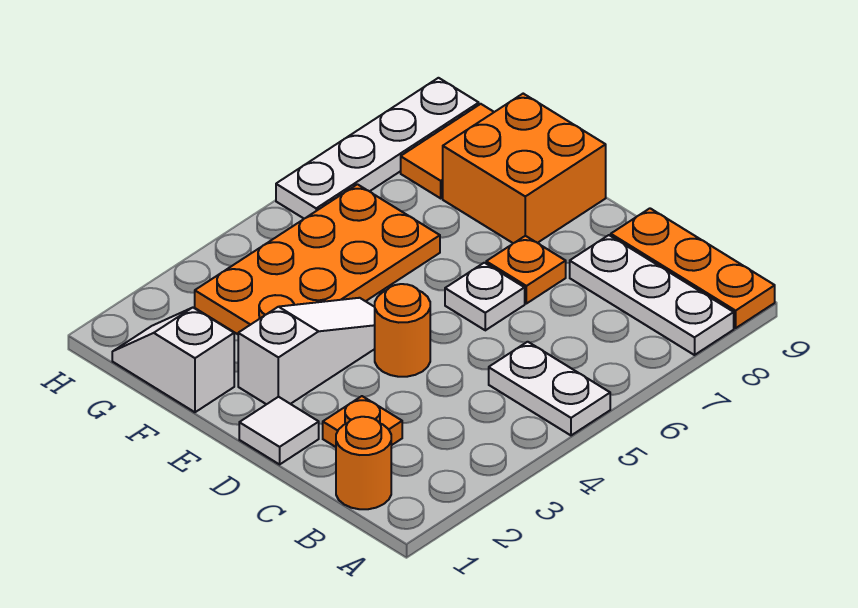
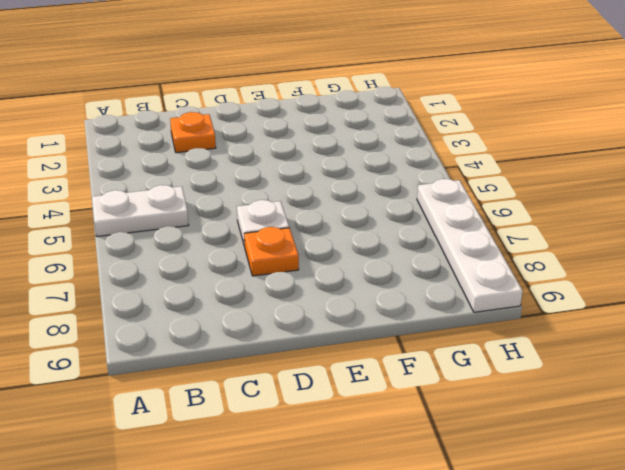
none -> white plate A8:C8 level 1
none -> orange plate A9:C9 level 1
none -> orange round brick B1 level 1

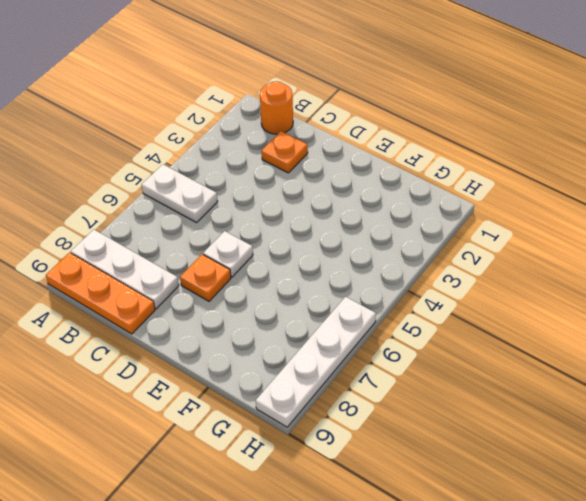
none -> white tile D1 level 1
none -> orange round brick D4 level 1
none -> white slope E2:E4 level 1 top 2

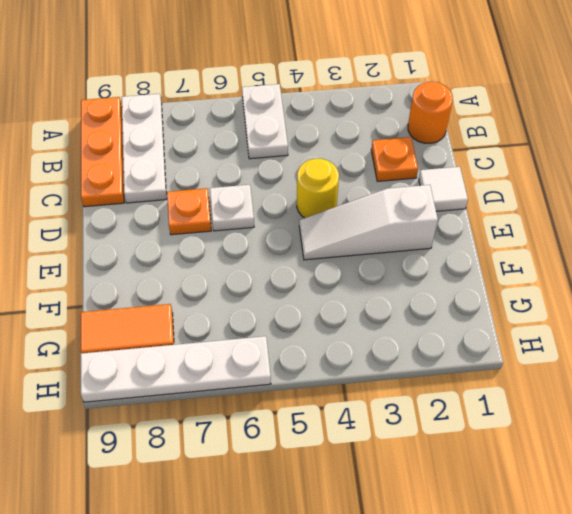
yellow round brick D4 level 1 -> orange round brick D4 level 1
none -> orange brick E8:F9 level 1
none -> white slope F1:G1 level 1 top F
none -> orange plate F3:G6 level 1

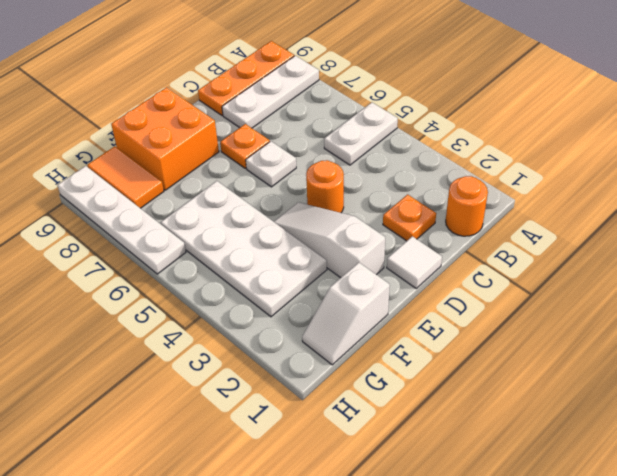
white plate F3:G6 level 1 -> orange plate F3:G6 level 1

